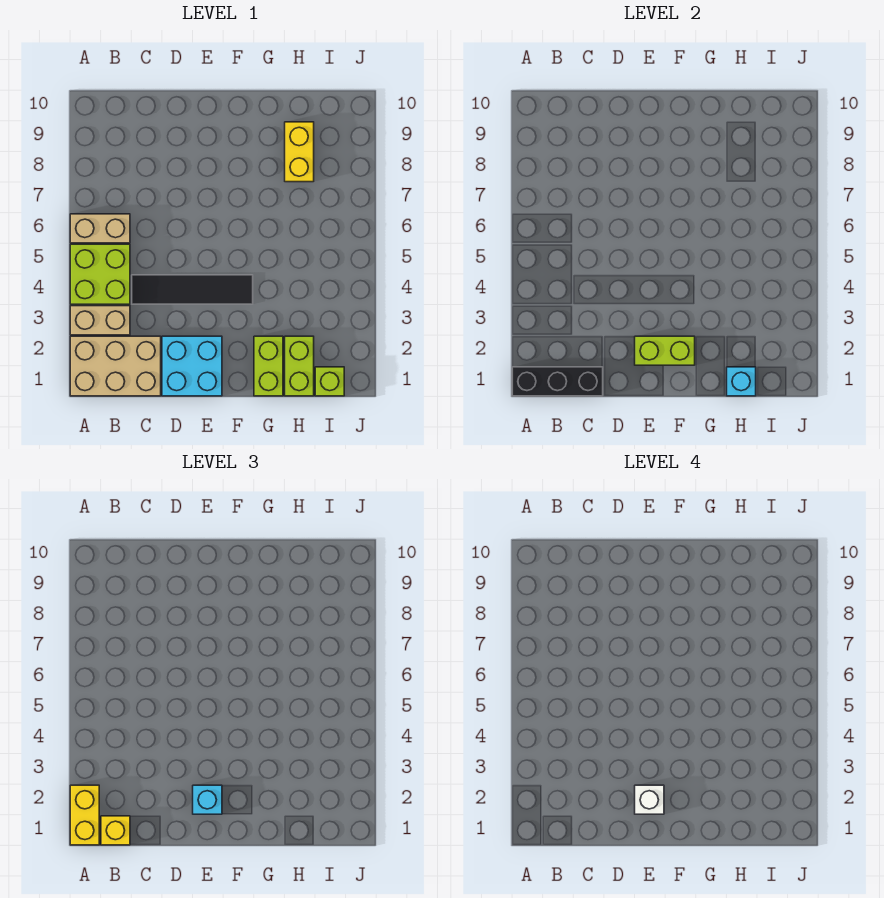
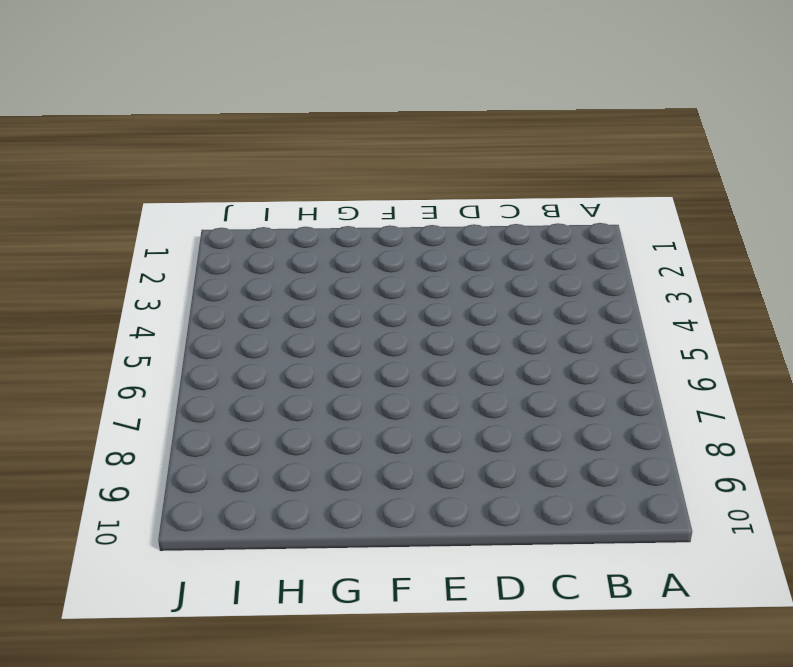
none -> tan brick A1:C2 level 1
none -> tan brick A3:B3 level 1
none -> lime brick A4:B5 level 1

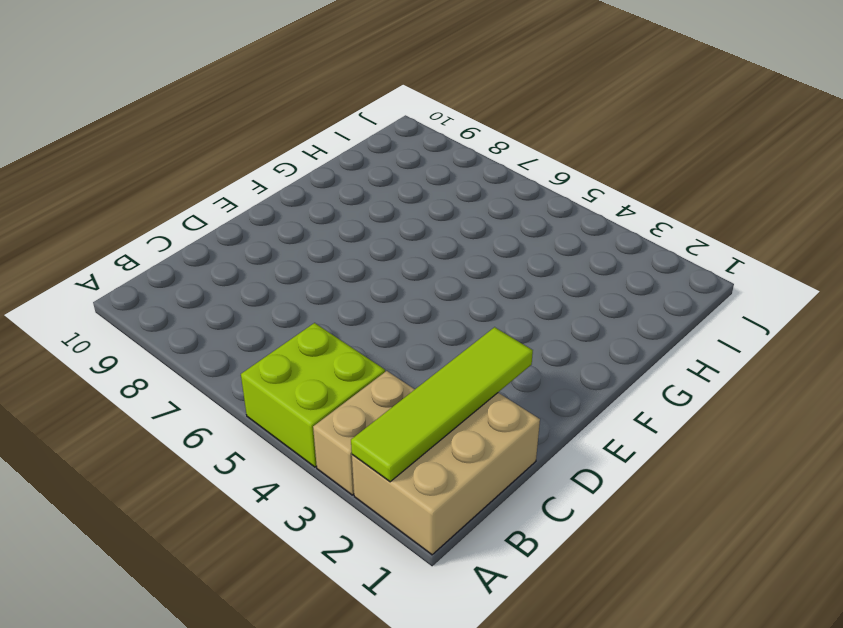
lime tile A2:D2 level 2 -> none
none -> tan brick A6:B6 level 1
none -> black tile C4:F4 level 1
none -> cyan brick D1:E2 level 1

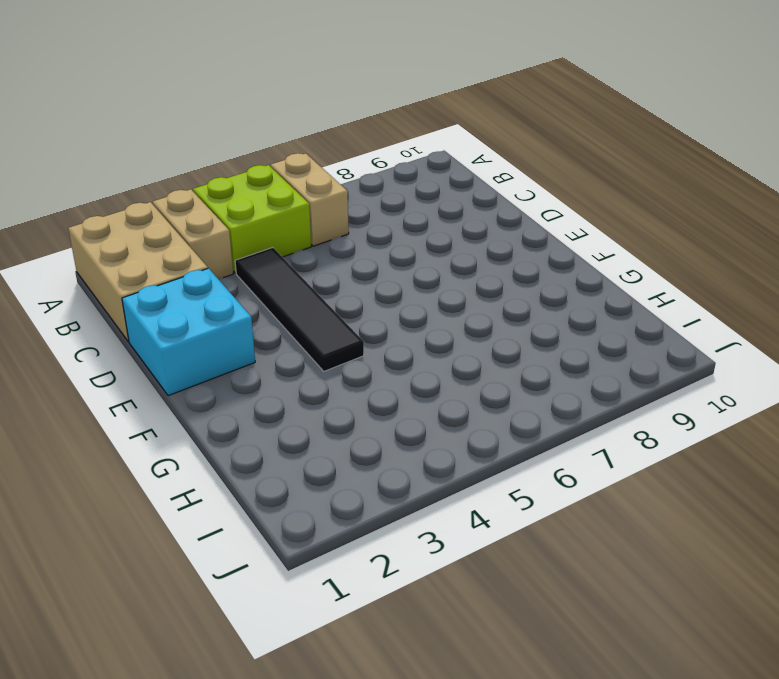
none -> lime brick G1:G2 level 1
none -> lime brick H1:H2 level 1
none -> yellow brick H8:H9 level 1

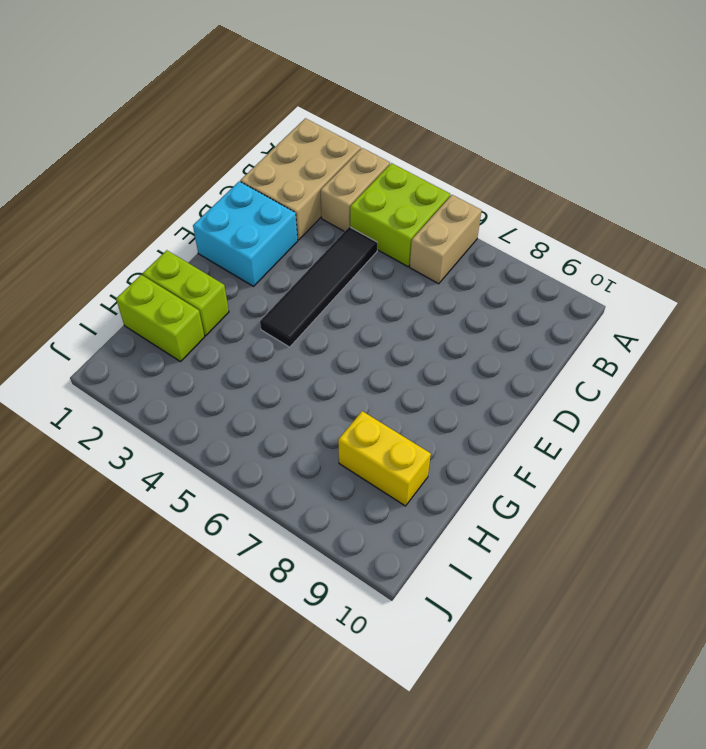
none -> lime brick I1 level 1
none -> black brick A1:C1 level 2
none -> lime brick E2:F2 level 2

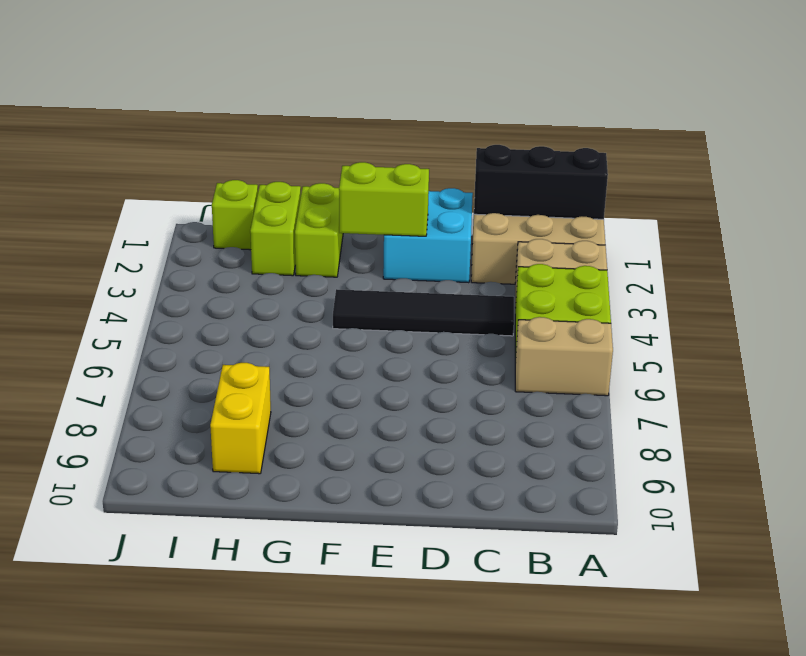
none -> cyan brick H1 level 2
none -> yellow brick A1:A2 level 3
none -> yellow brick B1 level 3

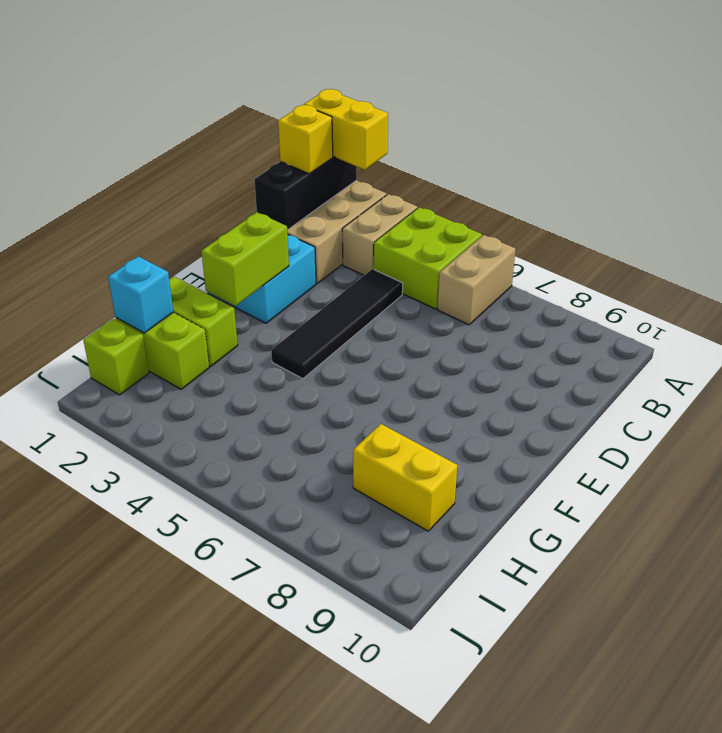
none -> cyan brick E2 level 3
none -> white brick E2 level 4

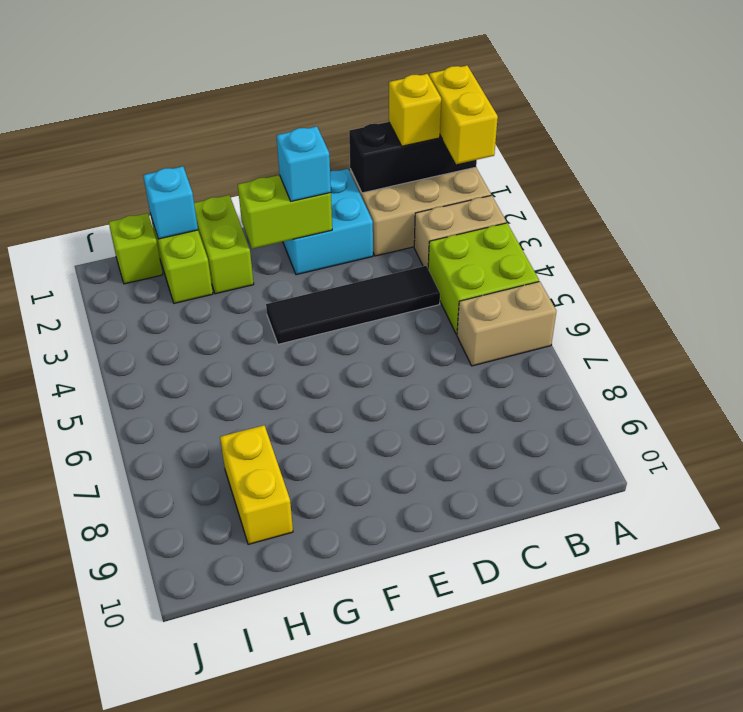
none -> white brick E2 level 4

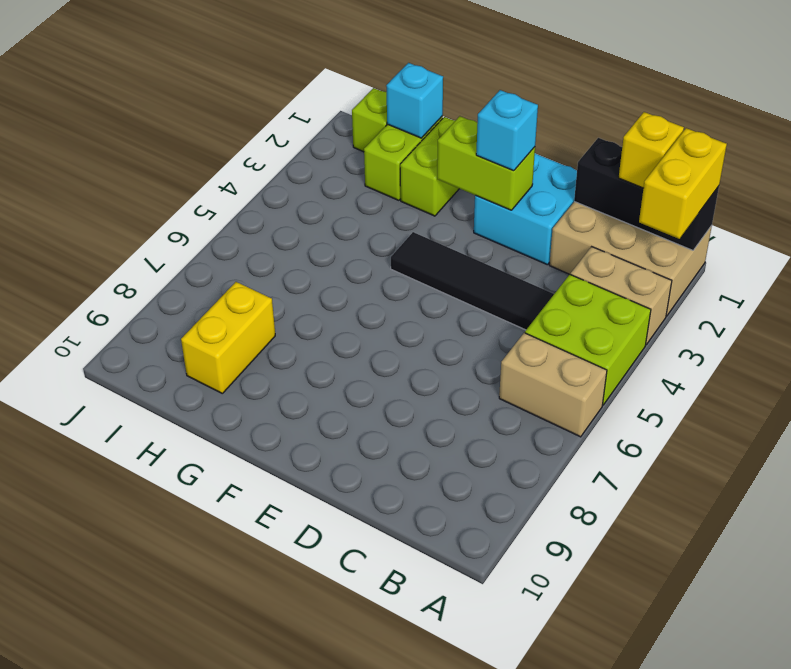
none -> white brick E2 level 4

